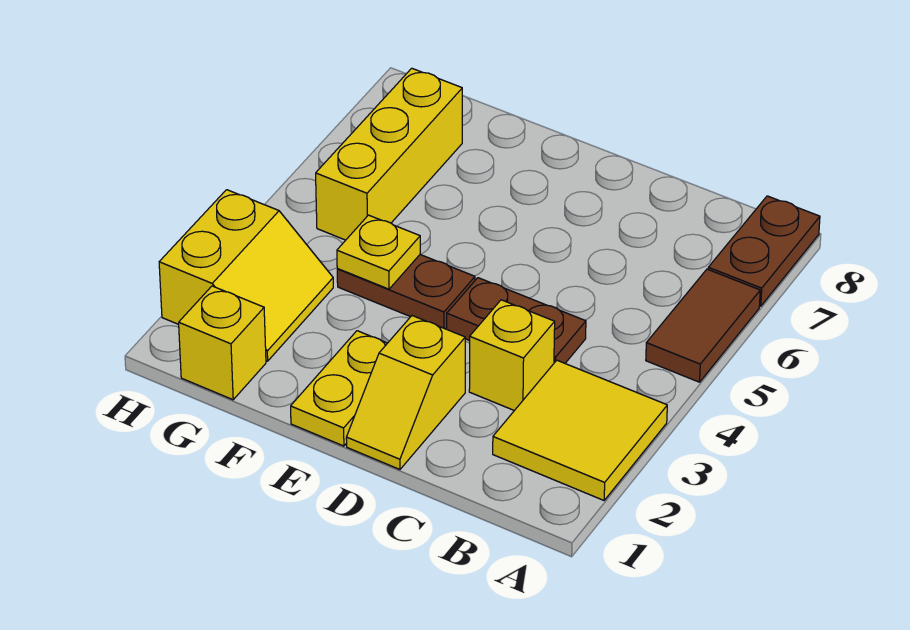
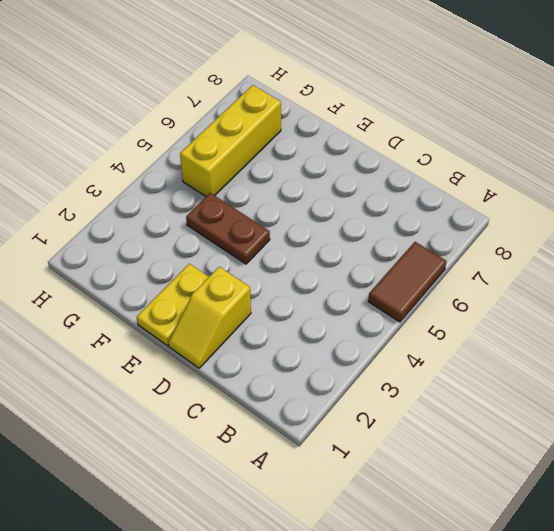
none -> yellow tile A2:B3 level 1
none -> brown plate A7:A8 level 1
none -> yellow brick C3 level 1

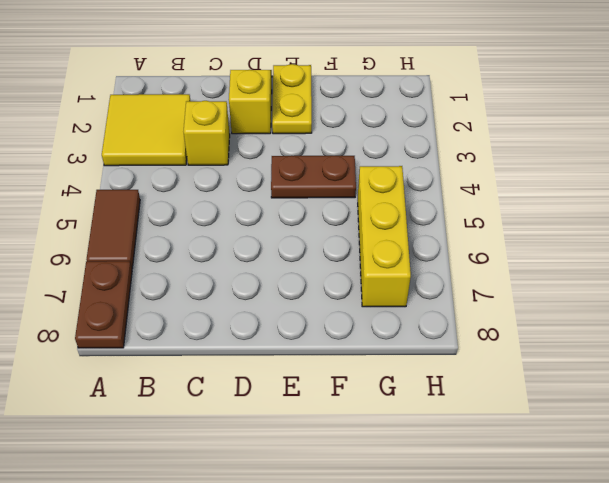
none -> brown plate C4:D4 level 1
none -> yellow brick G1 level 1
none -> yellow slope G2:H3 level 1 top H

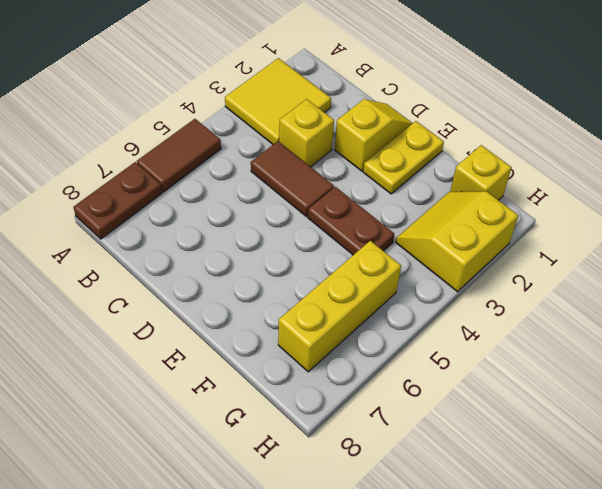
brown tile C4:D4 level 1 -> brown plate C4:D4 level 1
none -> yellow plate F4 level 2

